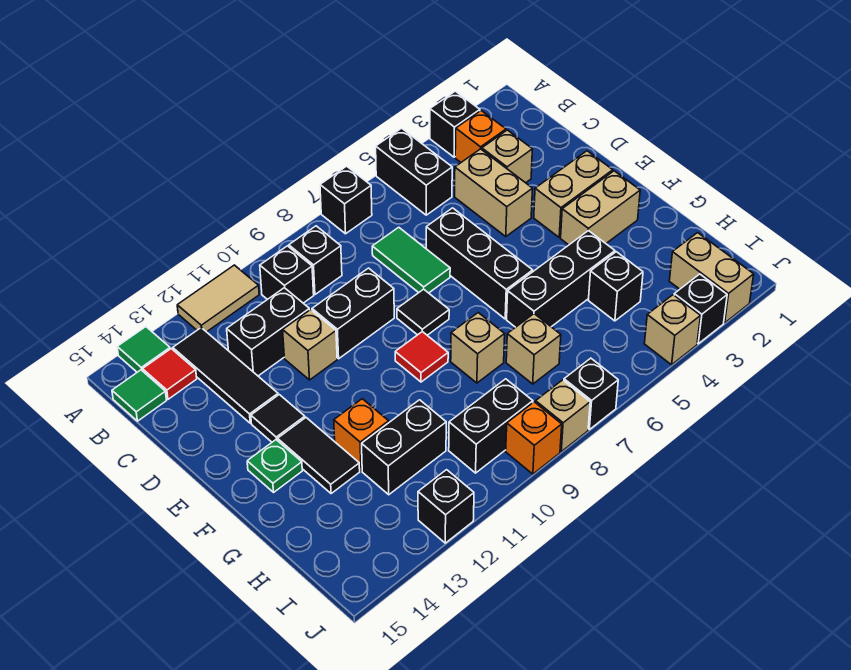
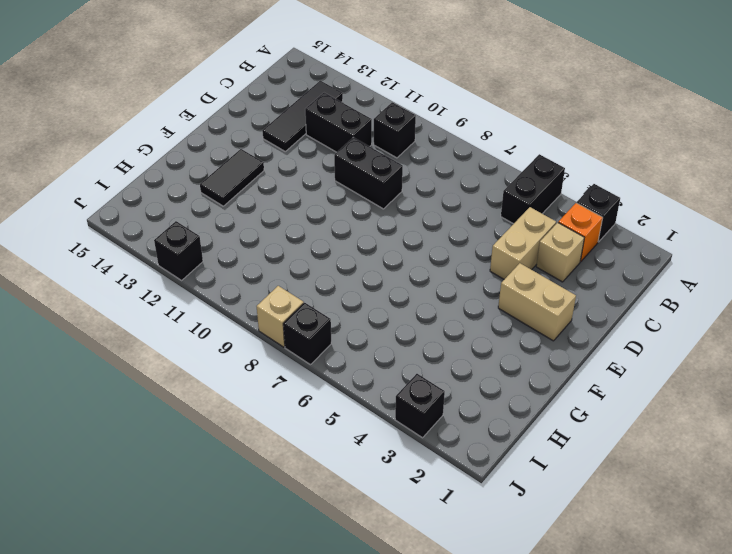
none -> black brick A7 level 1
none -> tan tile A11:A12 level 1
none -> green tile A14 level 1
none -> black brick B9 level 1

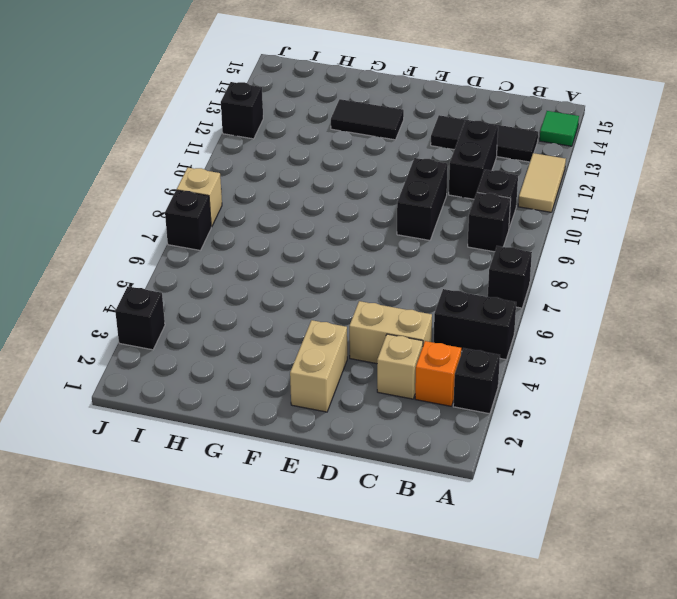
none -> red tile B14 level 1
none -> green tile B15 level 1
none -> green tile C7:D7 level 1
none -> black brick D6:F6 level 1

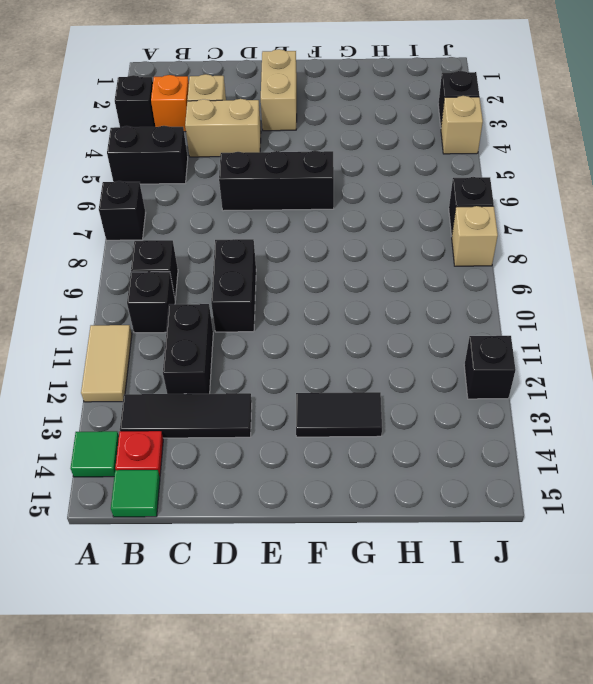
red plate B14 level 1 -> red tile B14 level 1
none -> green tile C7:D7 level 1
none -> tan brick D11 level 1
none -> black tile E8 level 1
none -> black tile E13 level 1

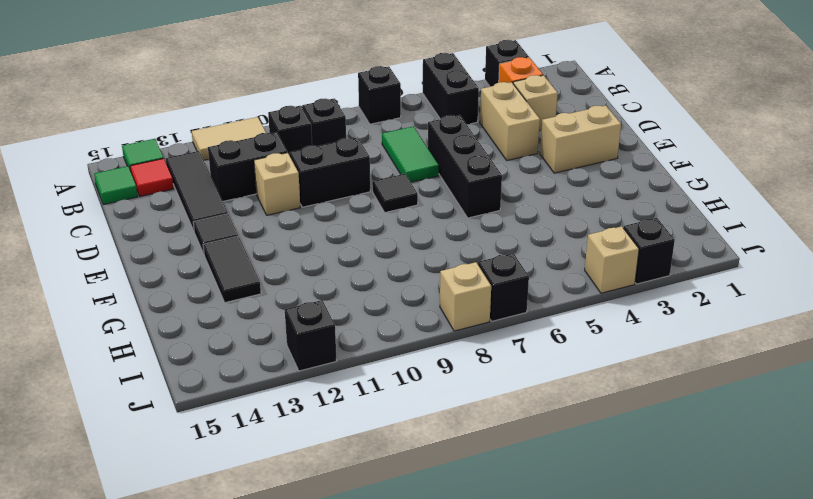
none -> tan brick F2:F3 level 1
none -> red tile F9 level 1
none -> green plate F14 level 1
none -> black brick G4:G6 level 1

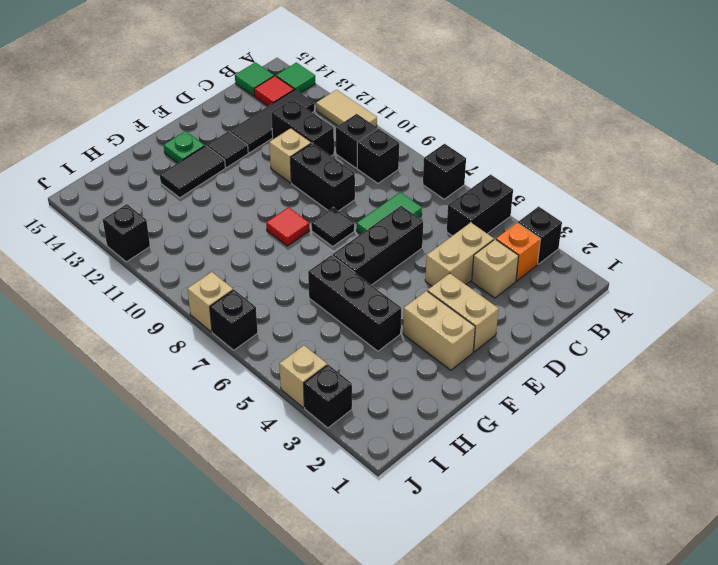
none -> tan brick G8 level 1
none -> orange brick G12 level 1
none -> black brick H4 level 1
none -> tan brick H7 level 1

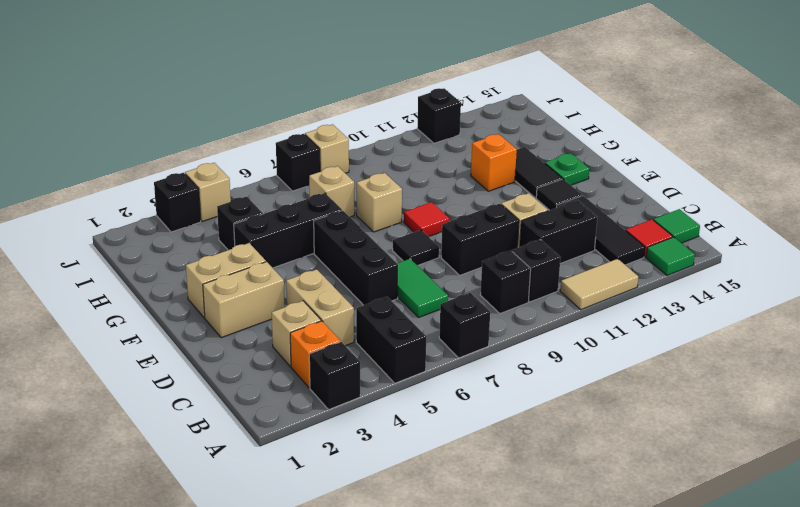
none -> black brick H11:H12 level 1
none -> tan brick I2:J2 level 1
none -> black brick I9:I10 level 1
none -> orange brick J9 level 1

